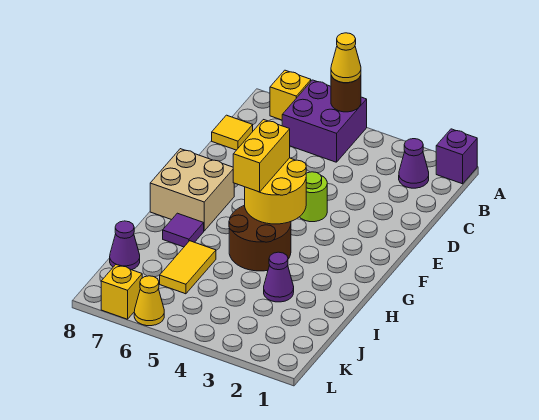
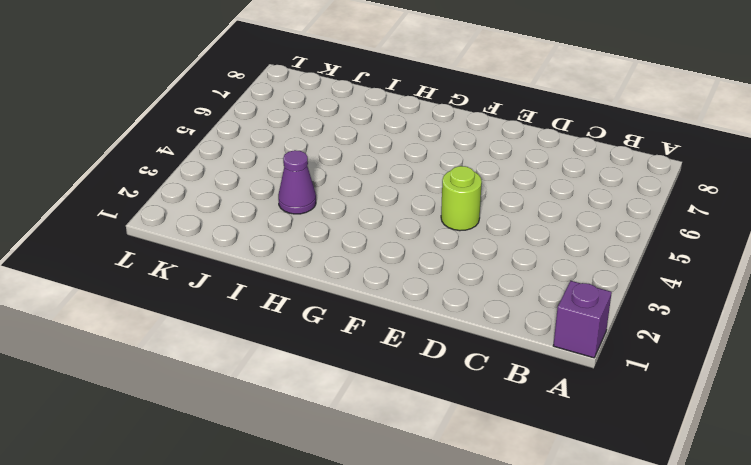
none -> purple brick A5:B6 level 1
none -> yellow brick A7 level 1
none -> purple cone B2 level 1

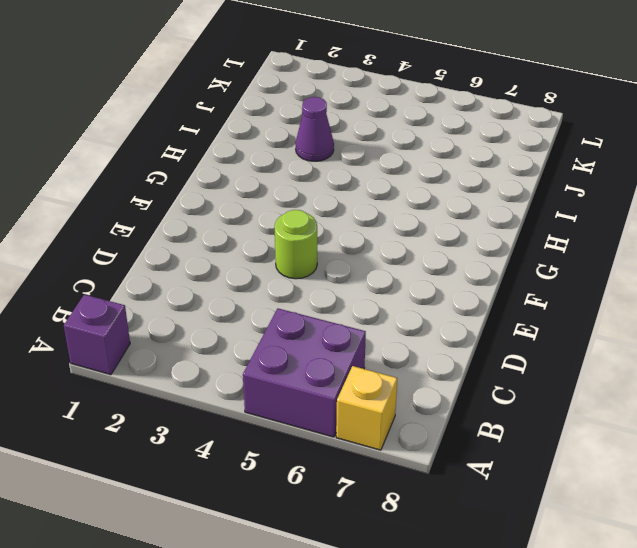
none -> purple cone B2 level 1
none -> yellow tile C8 level 1
none -> tan brick F7:G8 level 1

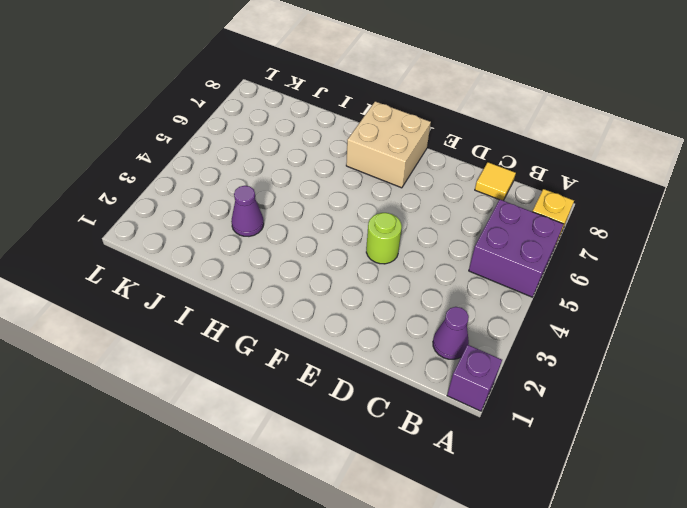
none -> brown round brick G4:H5 level 1
none -> purple tile H7 level 1
none -> yellow tile I6:J6 level 1

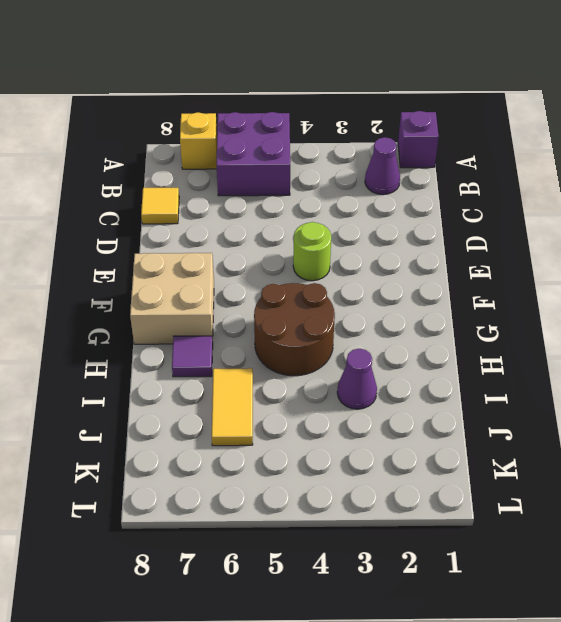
none -> purple cone J8 level 1
none -> yellow cone L6 level 1
none -> yellow brick L7 level 1

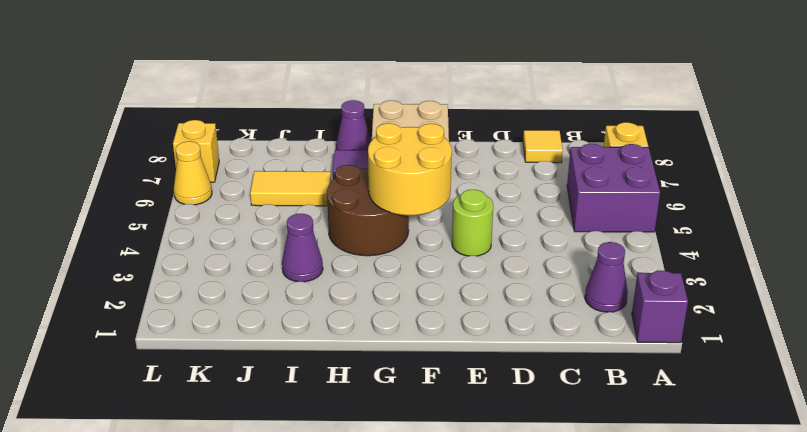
purple cone H8 level 1 -> purple cone J8 level 1
none -> brown round brick A5 level 2
none -> yellow cone A5 level 3
none -> yellow brick F5:G5 level 3

